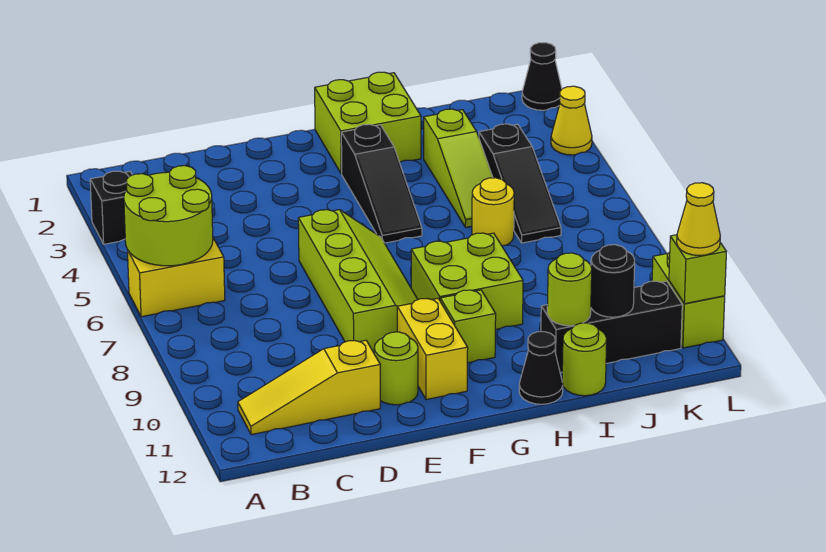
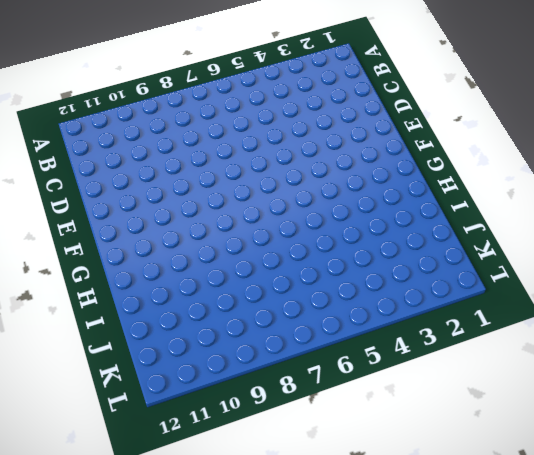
none -> black brick A3 level 1
none -> yellow brick A6:B6 level 1
none -> yellow slope B11:D11 level 1 top D

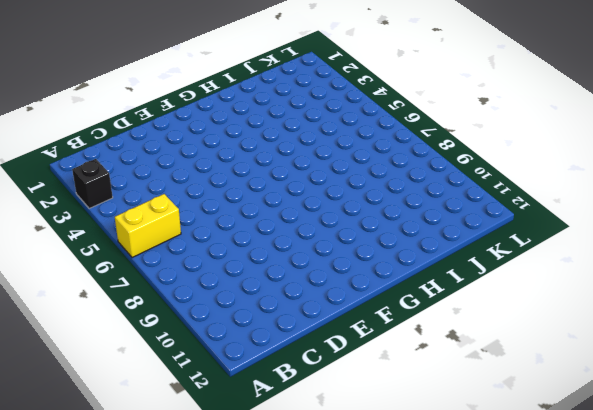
none -> yellow slope B11:D11 level 1 top D
none -> lime slope E6:F9 level 1 top E
none -> lime round brick E11 level 1

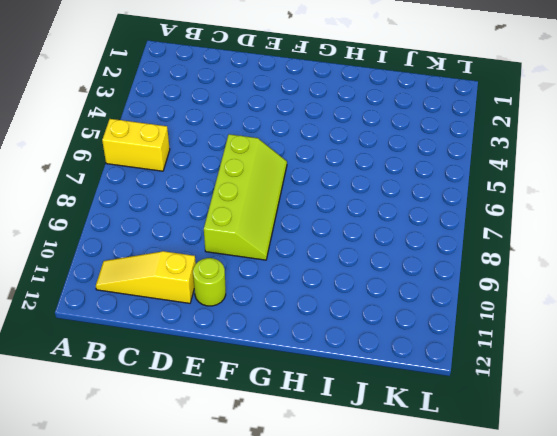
none -> black brick A3 level 1
none -> yellow brick F10:F11 level 1
none -> lime brick G1:H2 level 1

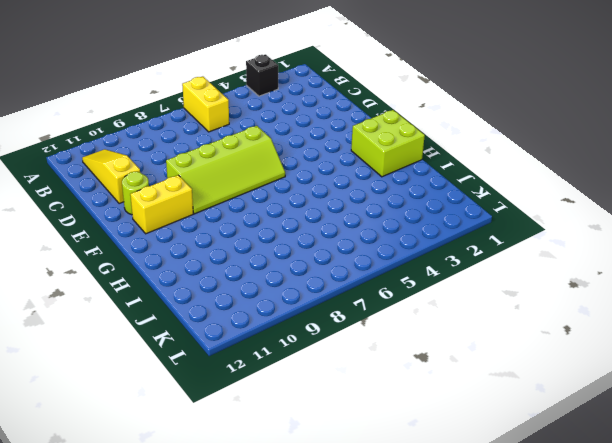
none -> black slope G3:G5 level 1 top 3
none -> lime brick G8:H9 level 1
none -> lime brick G10 level 1

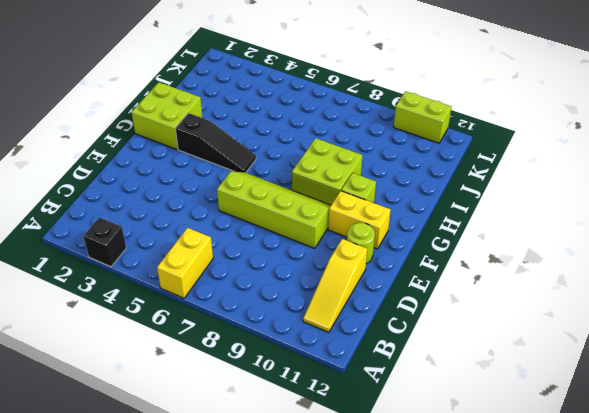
none -> black cone H12 level 1
none -> lime slope I3:I5 level 1 top 3
none -> yellow round brick I6 level 1

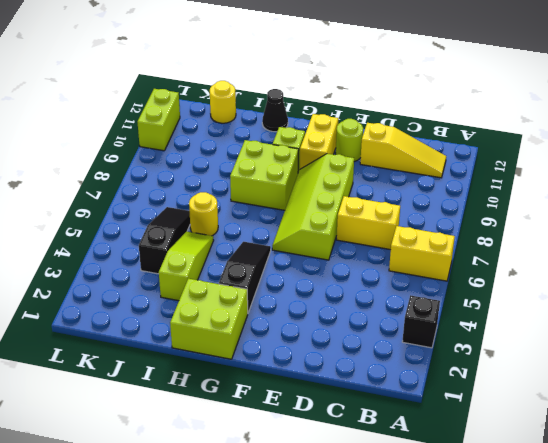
yellow brick C7:D7 level 1 -> none
yellow round brick J12 level 1 -> none
none -> black brick I11:K11 level 1
none -> lime round brick I12 level 1
none -> black cone L1 level 1

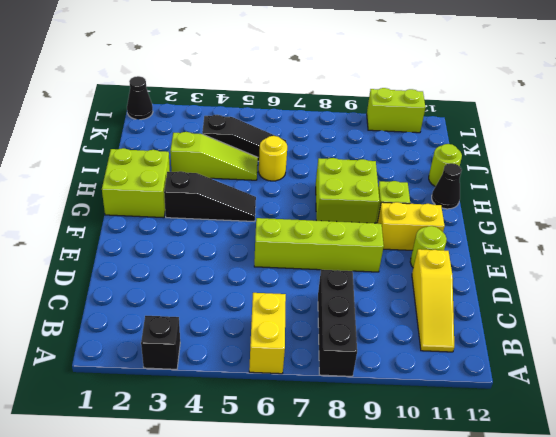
black brick A8:C8 level 1 -> black brick I11:K11 level 1
none -> yellow cone L3 level 1
none -> lime round brick A5:B6 level 2
none -> lime round brick I11 level 2

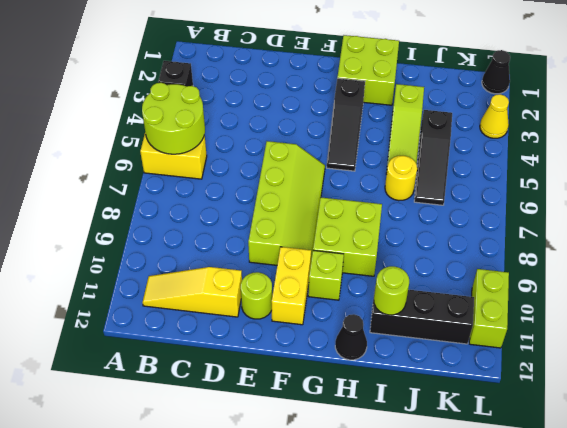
none -> lime round brick I12 level 1
none -> black round brick J11 level 2
none -> lime brick L11 level 2

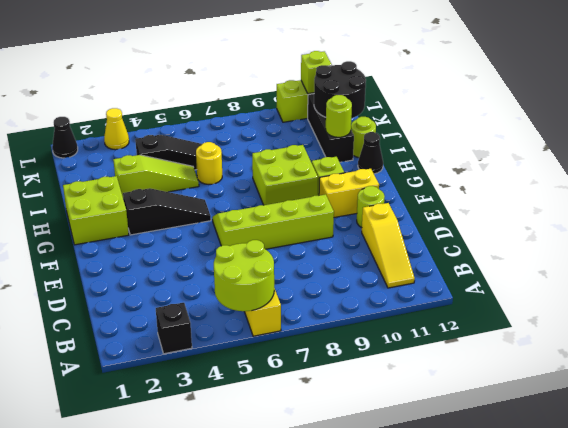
black round brick J11:K12 level 2 -> black round brick J11 level 2
none -> yellow cone L11 level 3

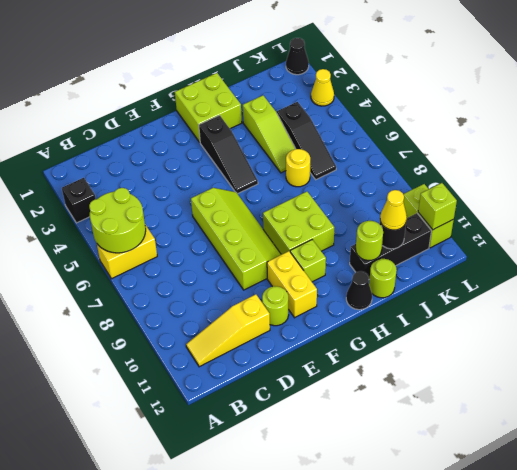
yellow cone J11 level 3 -> yellow cone L11 level 3

